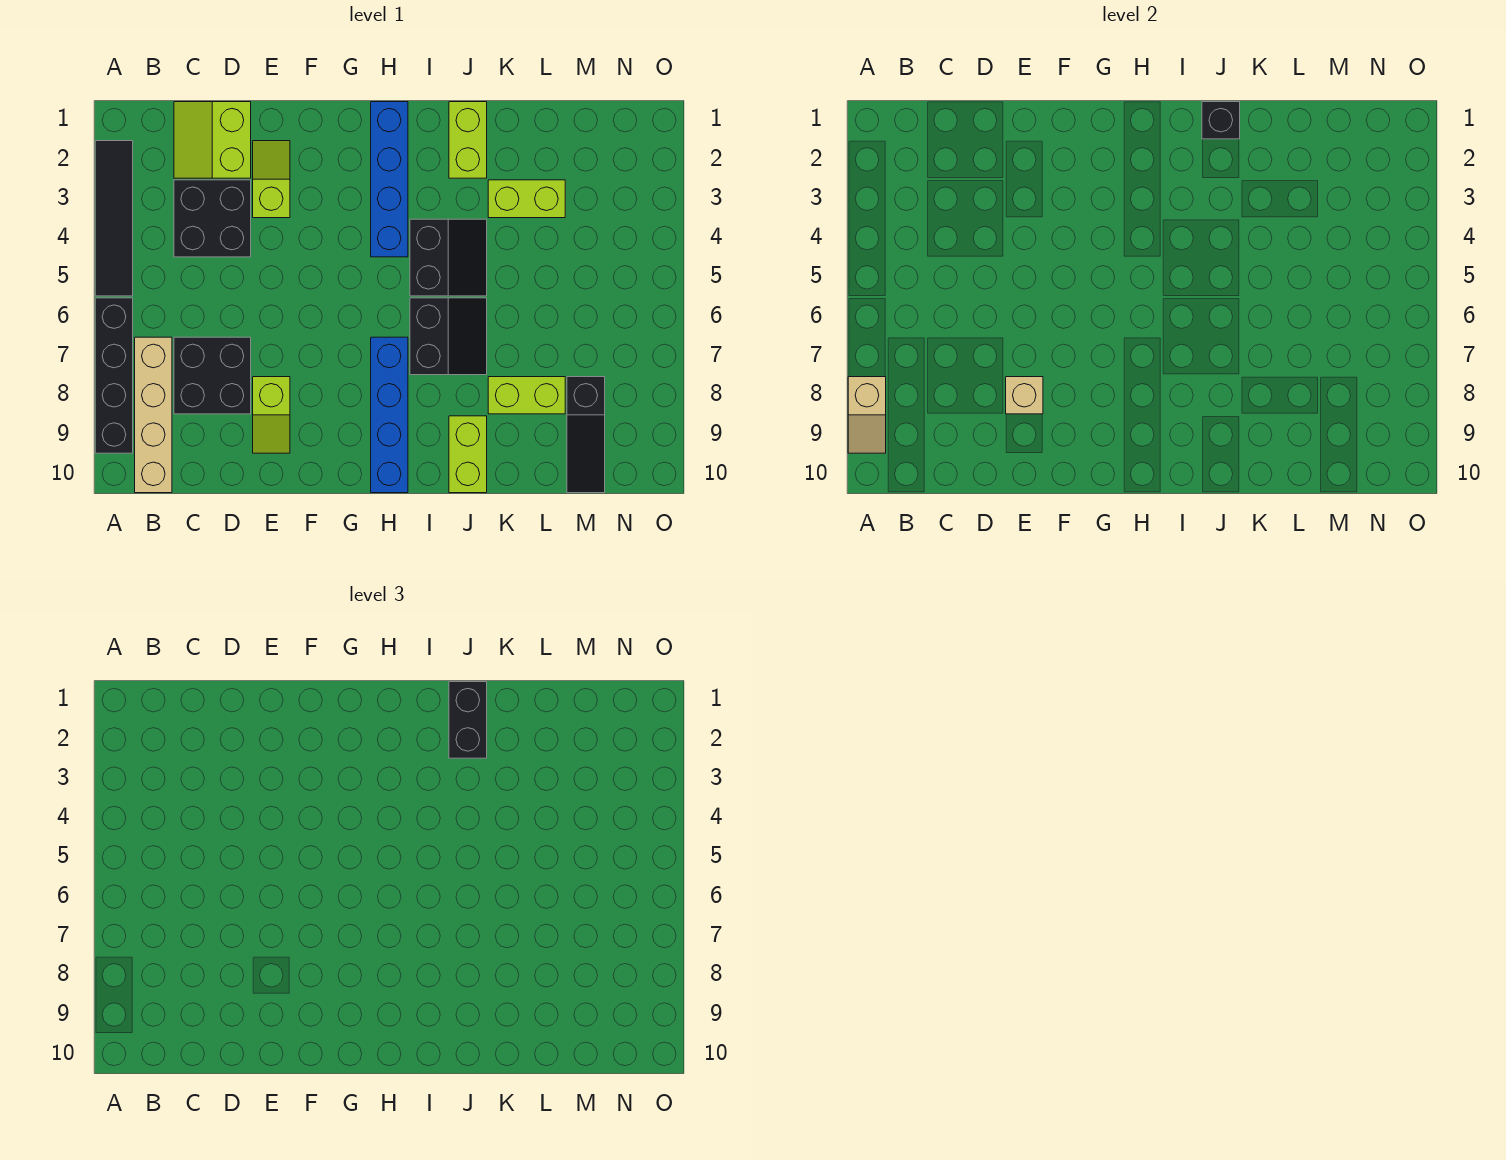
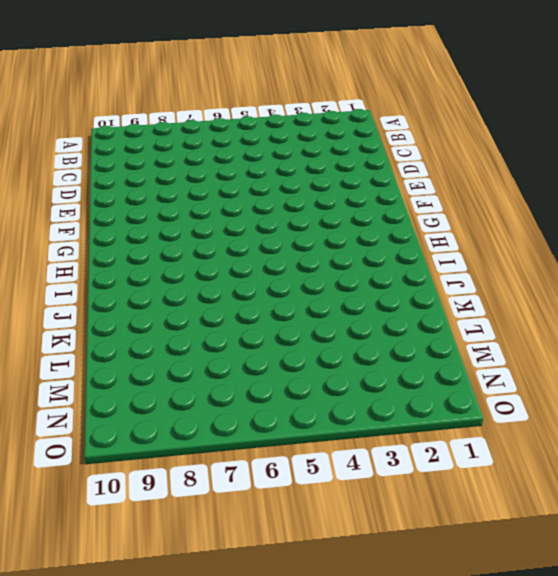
none -> black tile A2:A5 level 1
none -> black brick A6:A9 level 1
none -> tan brick B7:B10 level 1

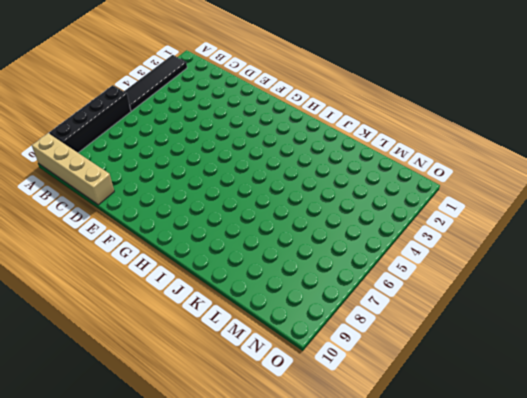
tan brick A10:D10 level 1 -> tan brick B7:B10 level 1
none -> lime slope C1:D2 level 1 top D
none -> black brick C3:D4 level 1
none -> black brick C7:D8 level 1

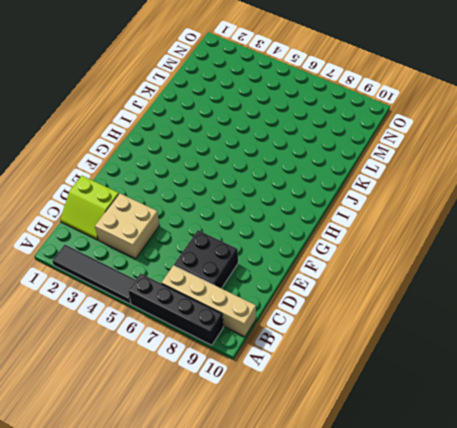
tan brick C3:D4 level 1 -> black brick C3:D4 level 1
none -> lime slope E2:E3 level 1 top 3
none -> lime slope E8:E9 level 1 top 8
none -> blue brick H1:H4 level 1

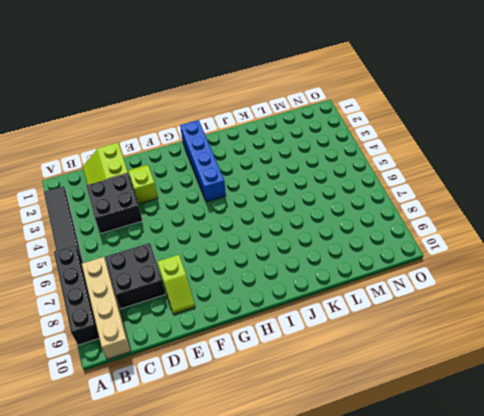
none -> blue brick H7:H10 level 1
none -> black slope I4:J5 level 1 top I
none -> black slope I6:J7 level 1 top I

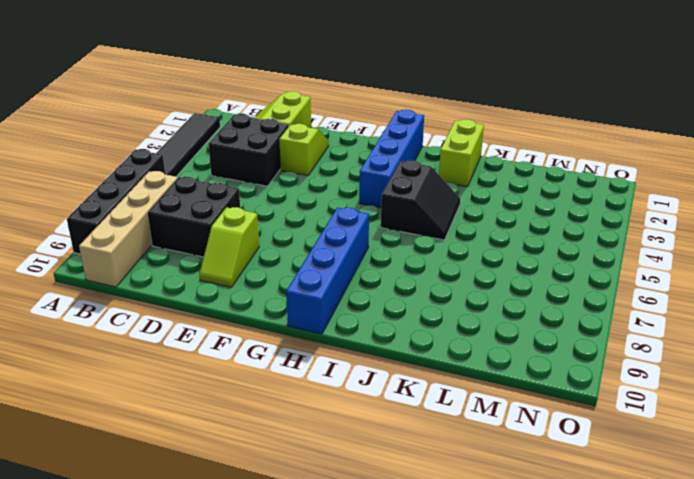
none -> black slope I6:J7 level 1 top I
none -> lime brick J9:J10 level 1
none -> lime brick K3:L3 level 1

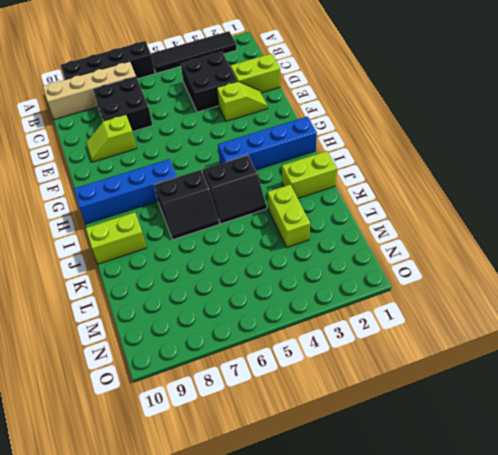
none -> lime brick K8:L8 level 1
none -> black slope M8:M10 level 1 top 8
none -> tan slope A8:A9 level 2 top 8

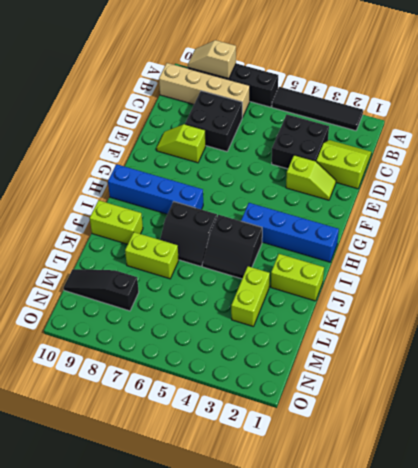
lime brick K7:K8 level 1 -> lime brick K8:L8 level 1
none -> tan brick E8 level 2
none -> black brick J1 level 2
none -> black brick J1:J2 level 3

